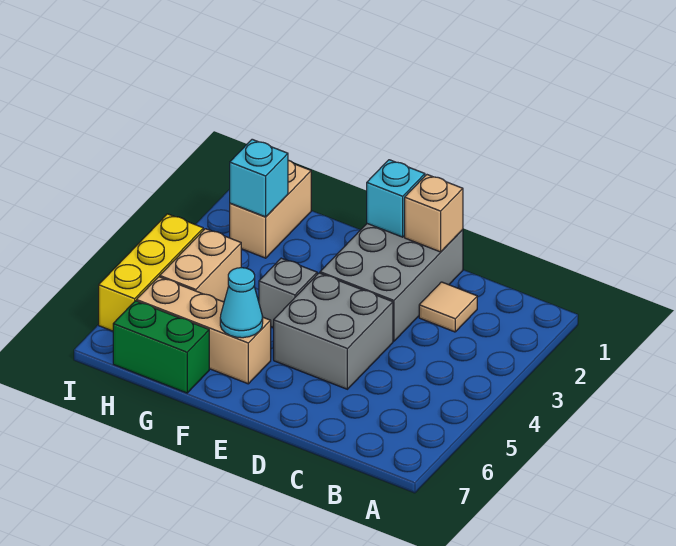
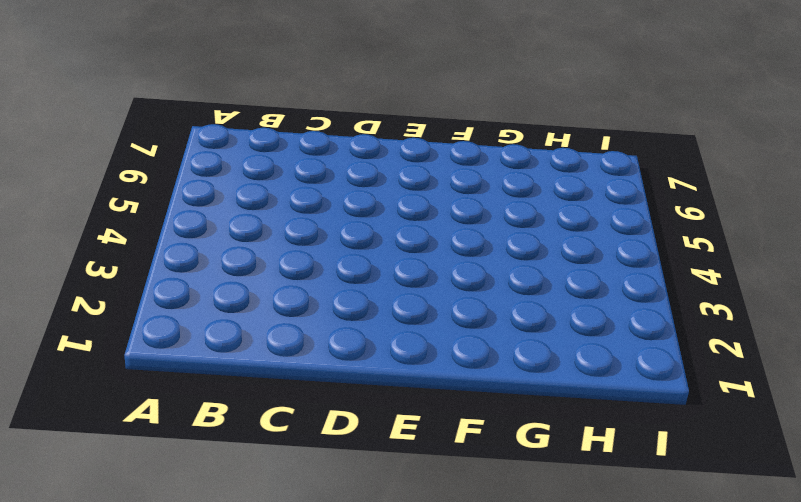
none -> tan tile C2 level 1
none -> grey brick D1:E3 level 1
none -> grey brick D4:E5 level 1

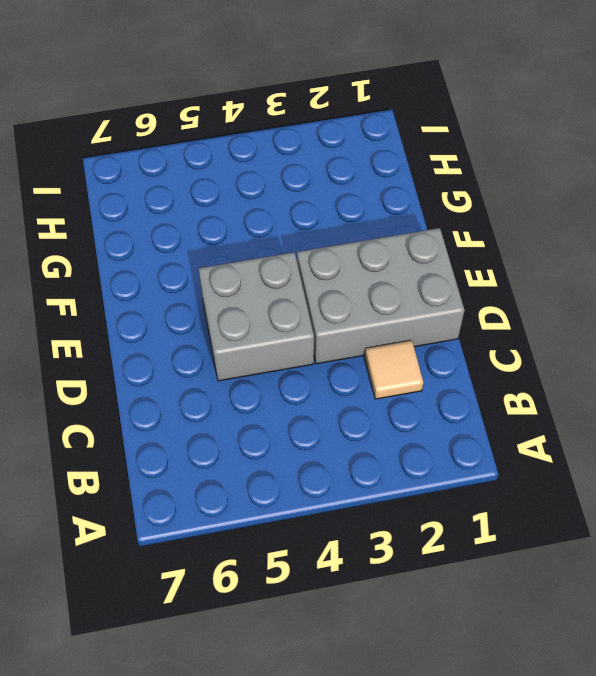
none -> grey brick F4 level 1
none -> tan brick F6:H6 level 1
none -> green brick G7:H7 level 1

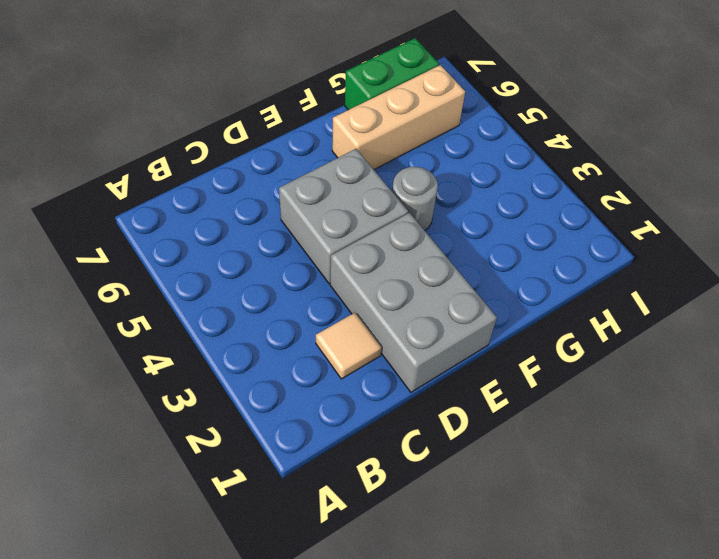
grey round brick F4 level 1 -> grey brick F4 level 1
none -> tan brick H1:H2 level 1
none -> tan brick H4:H5 level 1
none -> yellow brick I4:I6 level 1

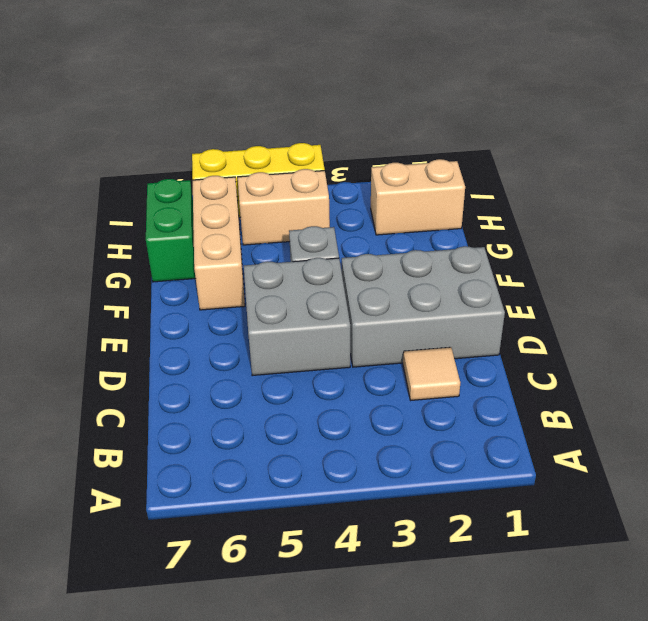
none -> tan brick D1 level 2
none -> cyan brick E1 level 2
none -> cyan cone F6 level 2

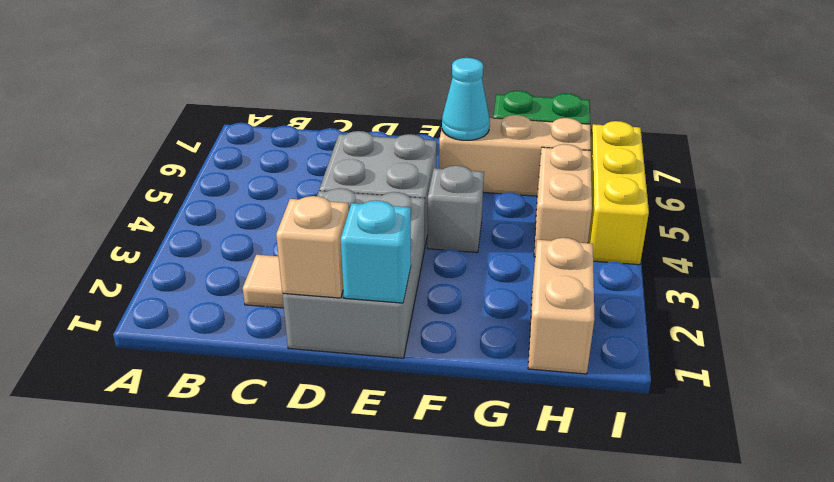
none -> cyan brick H2 level 2

